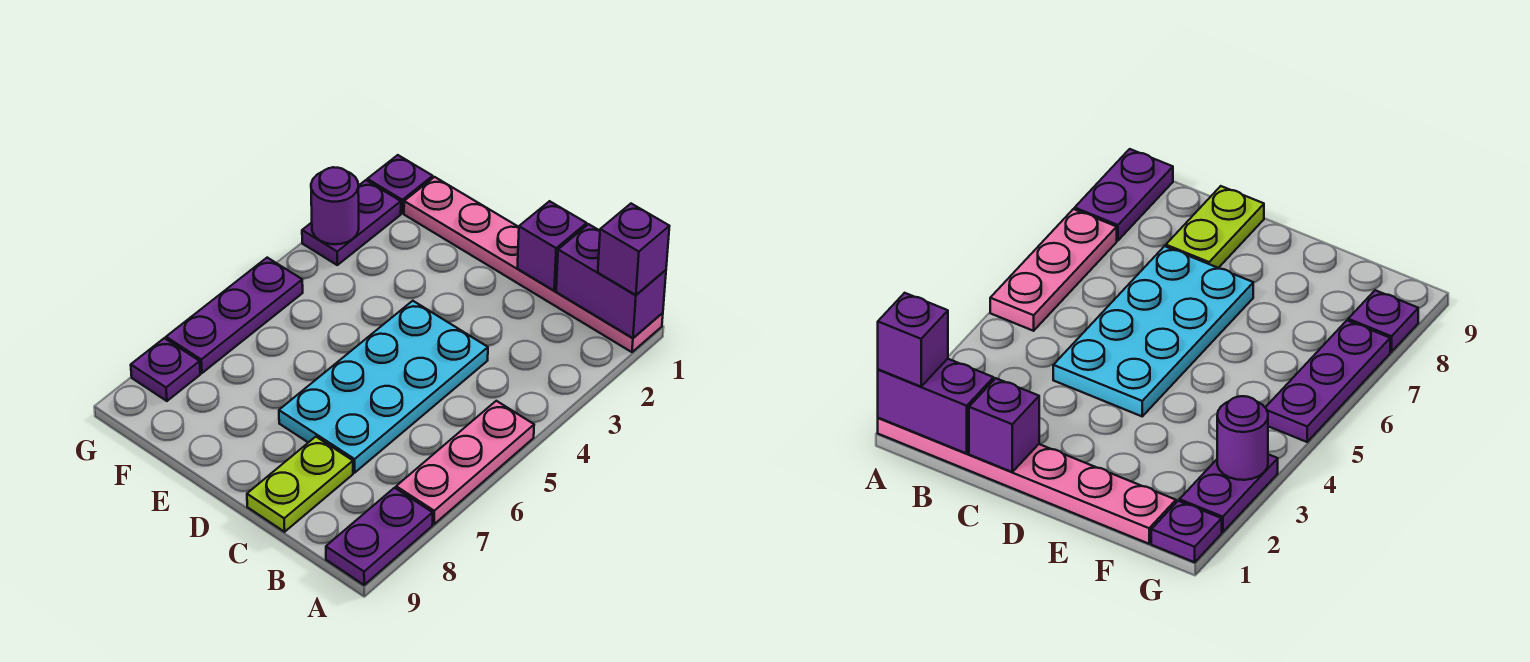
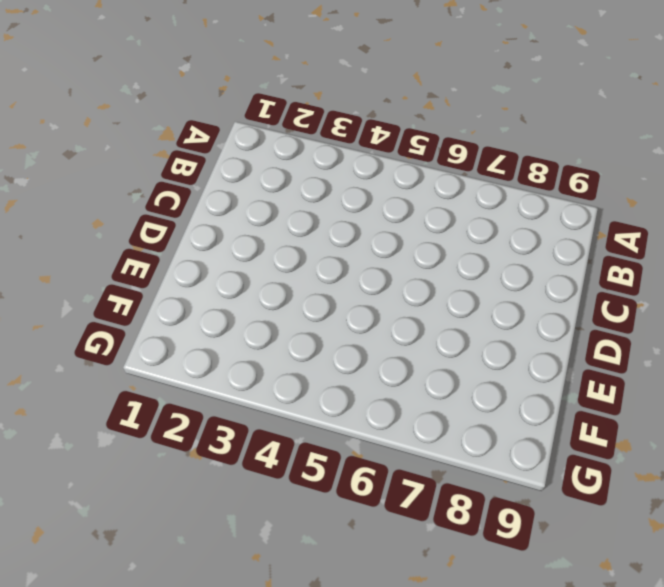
none -> pink plate A1:F1 level 1
none -> pink plate A5:A7 level 1
none -> purple plate A8:A9 level 1

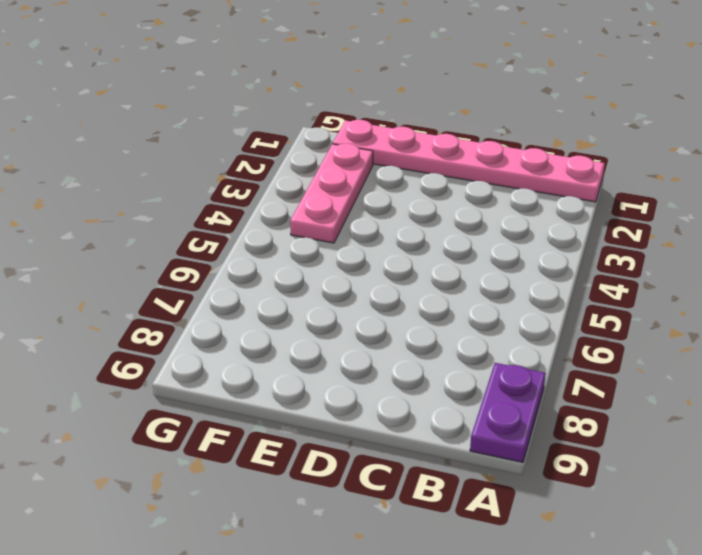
pink plate F2:F4 level 1 -> pink plate A5:A7 level 1
none -> cyan plate C4:D7 level 1
none -> lime plate C8:C9 level 1
none -> purple plate G1 level 1

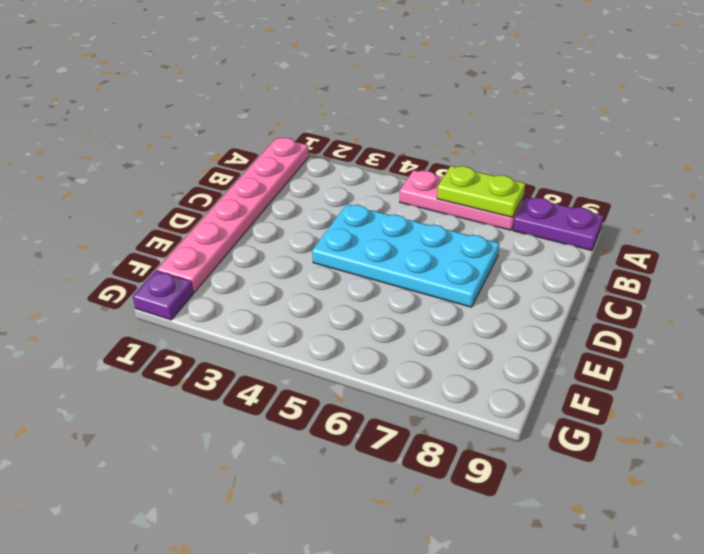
lime plate A6:A7 level 2 -> lime plate C8:C9 level 1
none -> purple plate G2:G3 level 1
none -> purple plate G5:G7 level 1
none -> purple plate G8 level 1

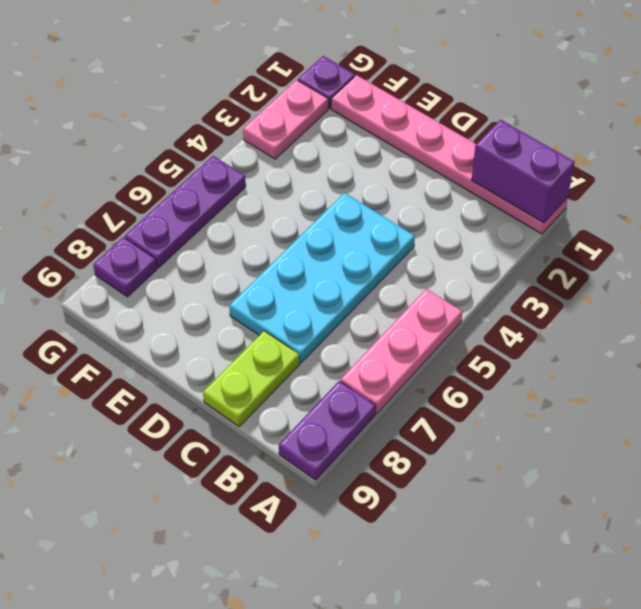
pink plate G2:G3 level 1 -> purple plate G2:G3 level 1
none -> purple brick C1 level 2
none -> purple round brick G3 level 2
none -> purple brick A1 level 3

